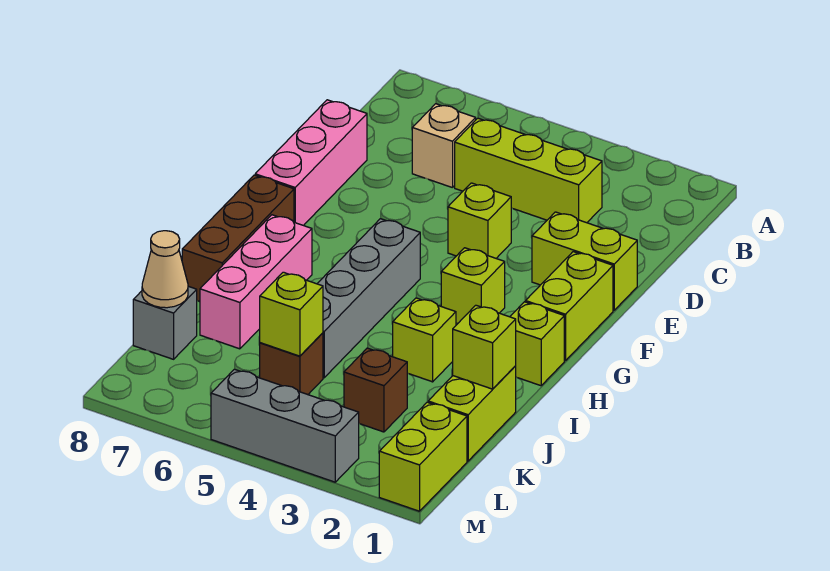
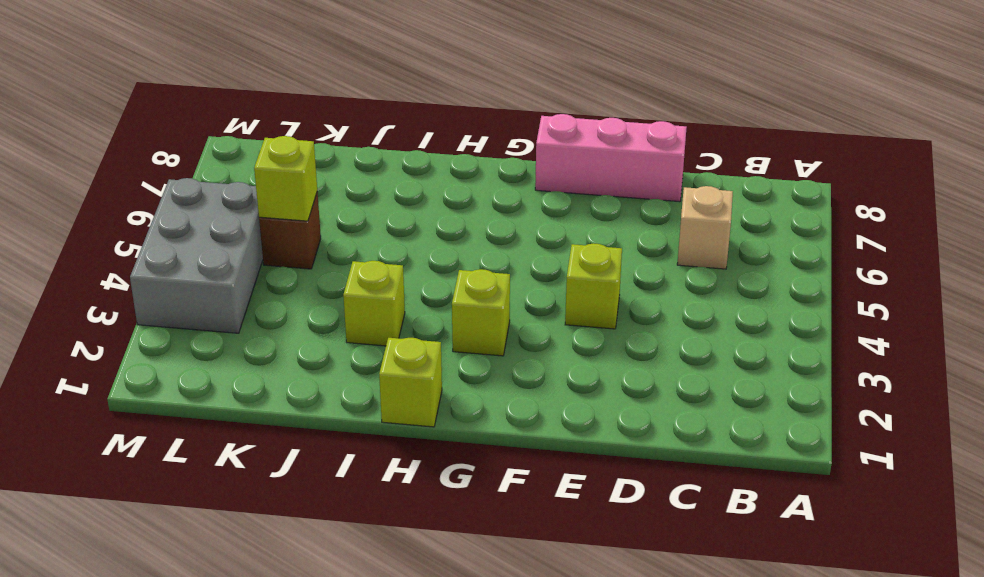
grey brick L3:M5 level 1 -> grey brick M3:M5 level 1
none -> lime brick C3:C5 level 1
none -> lime brick E1:E2 level 1
none -> lime brick F1:G1 level 1

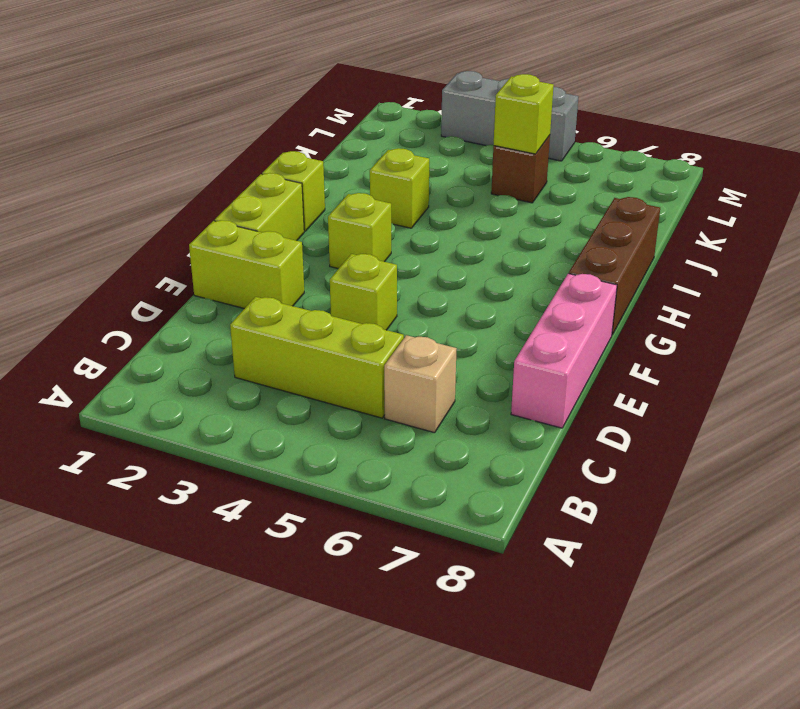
none -> grey brick G5:J5 level 1
none -> pink brick H7:J7 level 1
none -> lime brick J1:K1 level 1

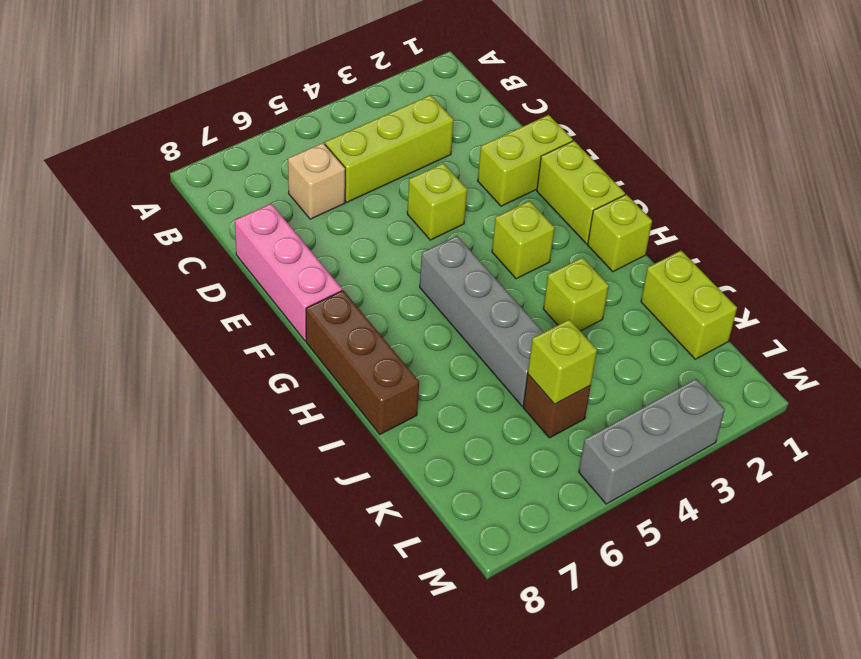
none -> pink brick H7:J7 level 1
none -> brown brick K3 level 1
none -> grey brick K8 level 1

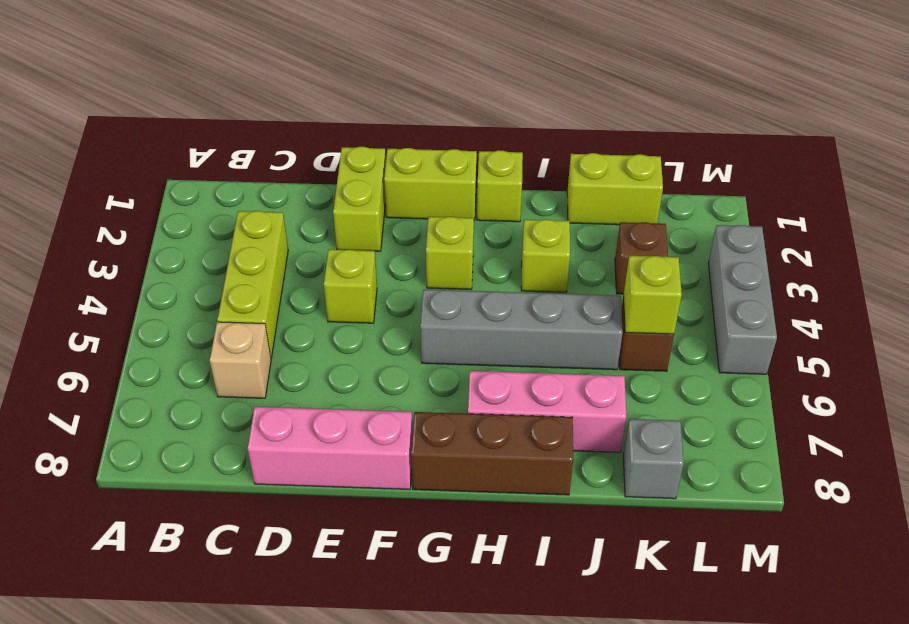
none -> lime brick L1:M1 level 1
none -> lime brick J1 level 2
none -> tan cone K8 level 2

